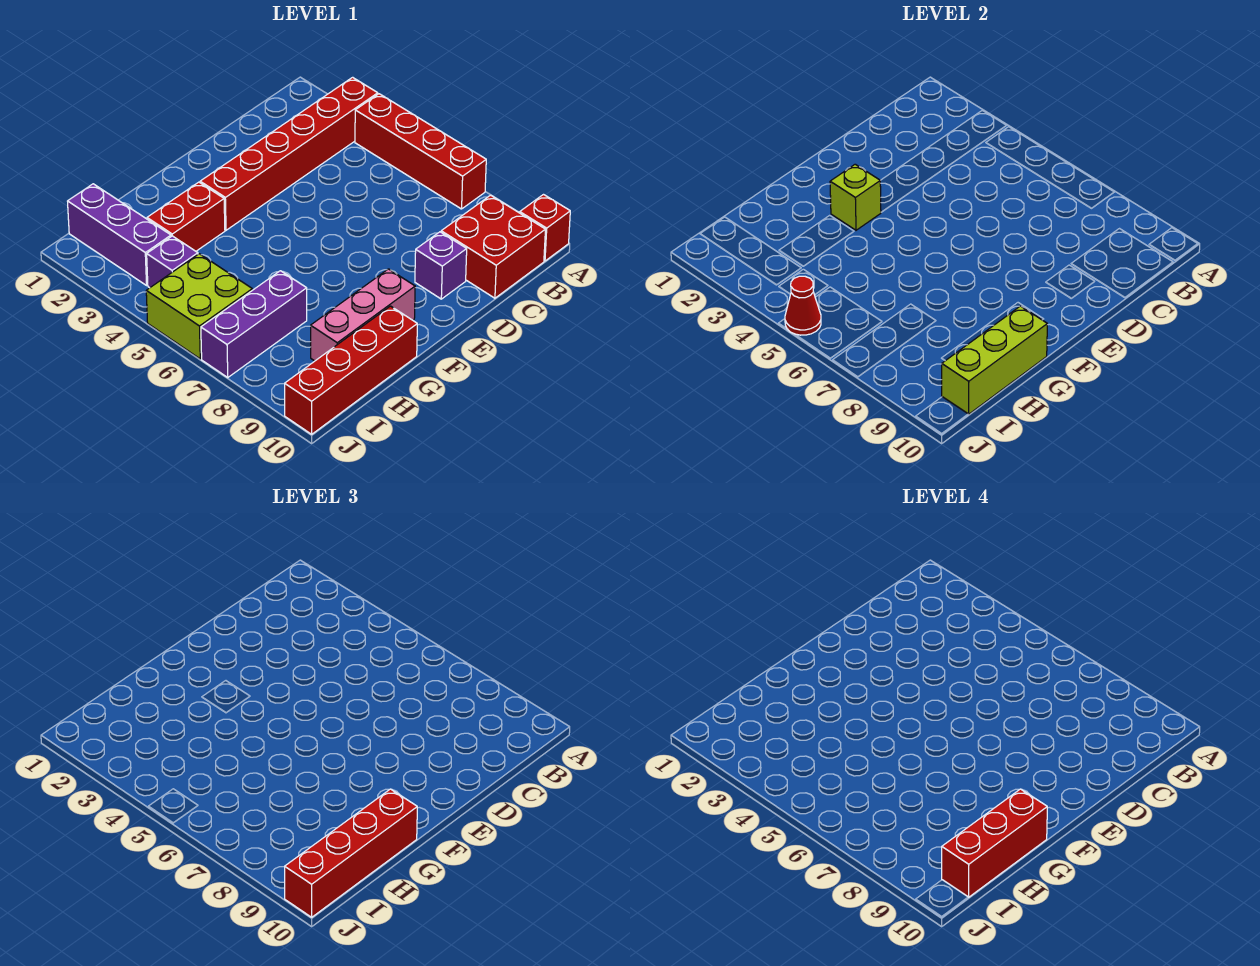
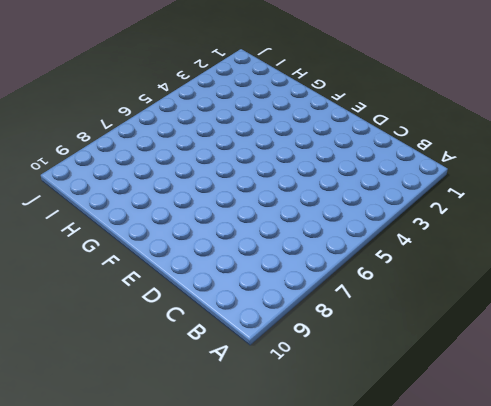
none -> red brick A3:F3 level 1
none -> red brick A4:A7 level 1
none -> red brick A10 level 1

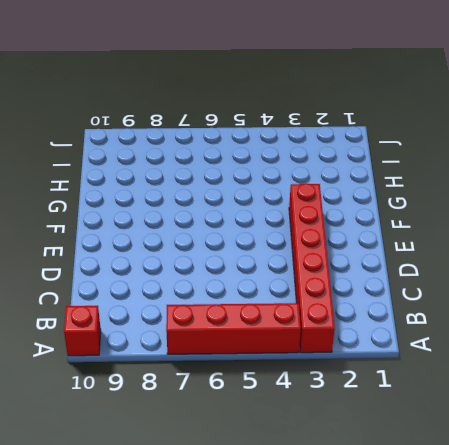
none -> red brick B9:C10 level 1
none -> purple brick D9 level 1
none -> pink brick F9:H9 level 1

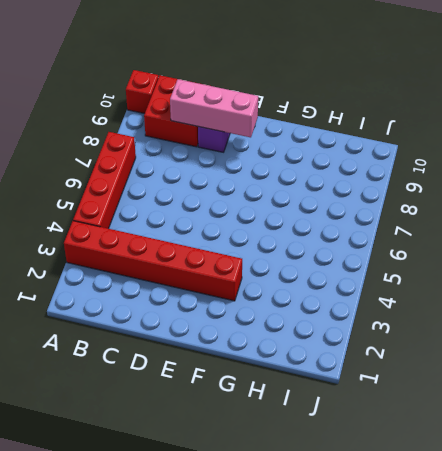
pink brick C9:E9 level 2 -> pink brick F9:H9 level 1
none -> red brick G3:H3 level 1
none -> red brick G10:J10 level 1
none -> purple brick H7:J7 level 1

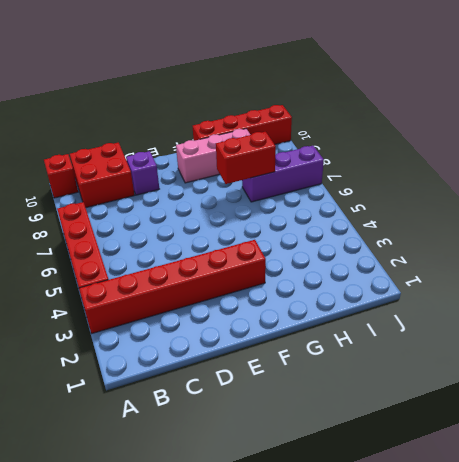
red brick G7:H7 level 2 -> red brick G3:H3 level 1
none -> purple brick I1:I3 level 1
none -> purple brick I4 level 1
none -> lime brick I5:J6 level 1

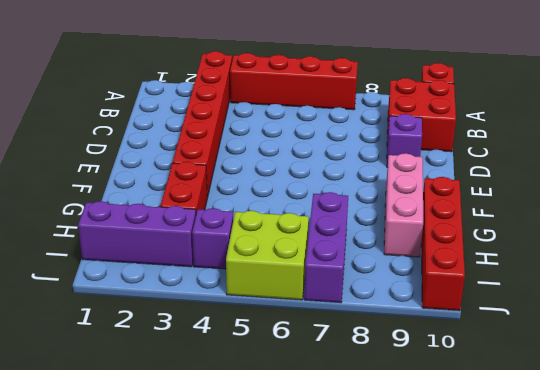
none -> lime brick F3 level 2
none -> lime brick G10:I10 level 2
none -> red cone J5 level 2

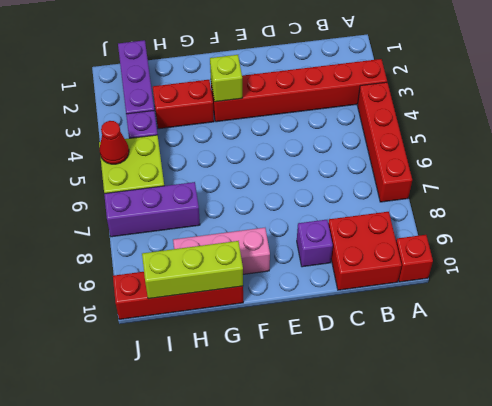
none -> red brick G10:J10 level 3
none -> red brick G10:I10 level 4

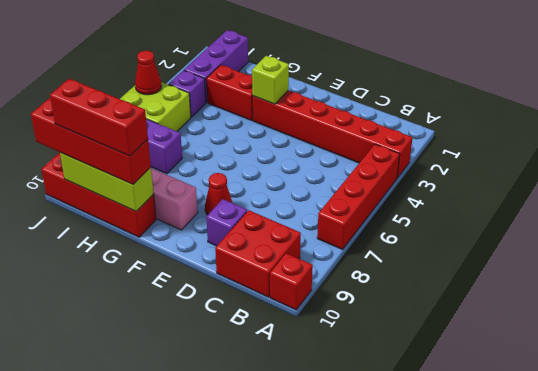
red cone E8 level 1 -> none

